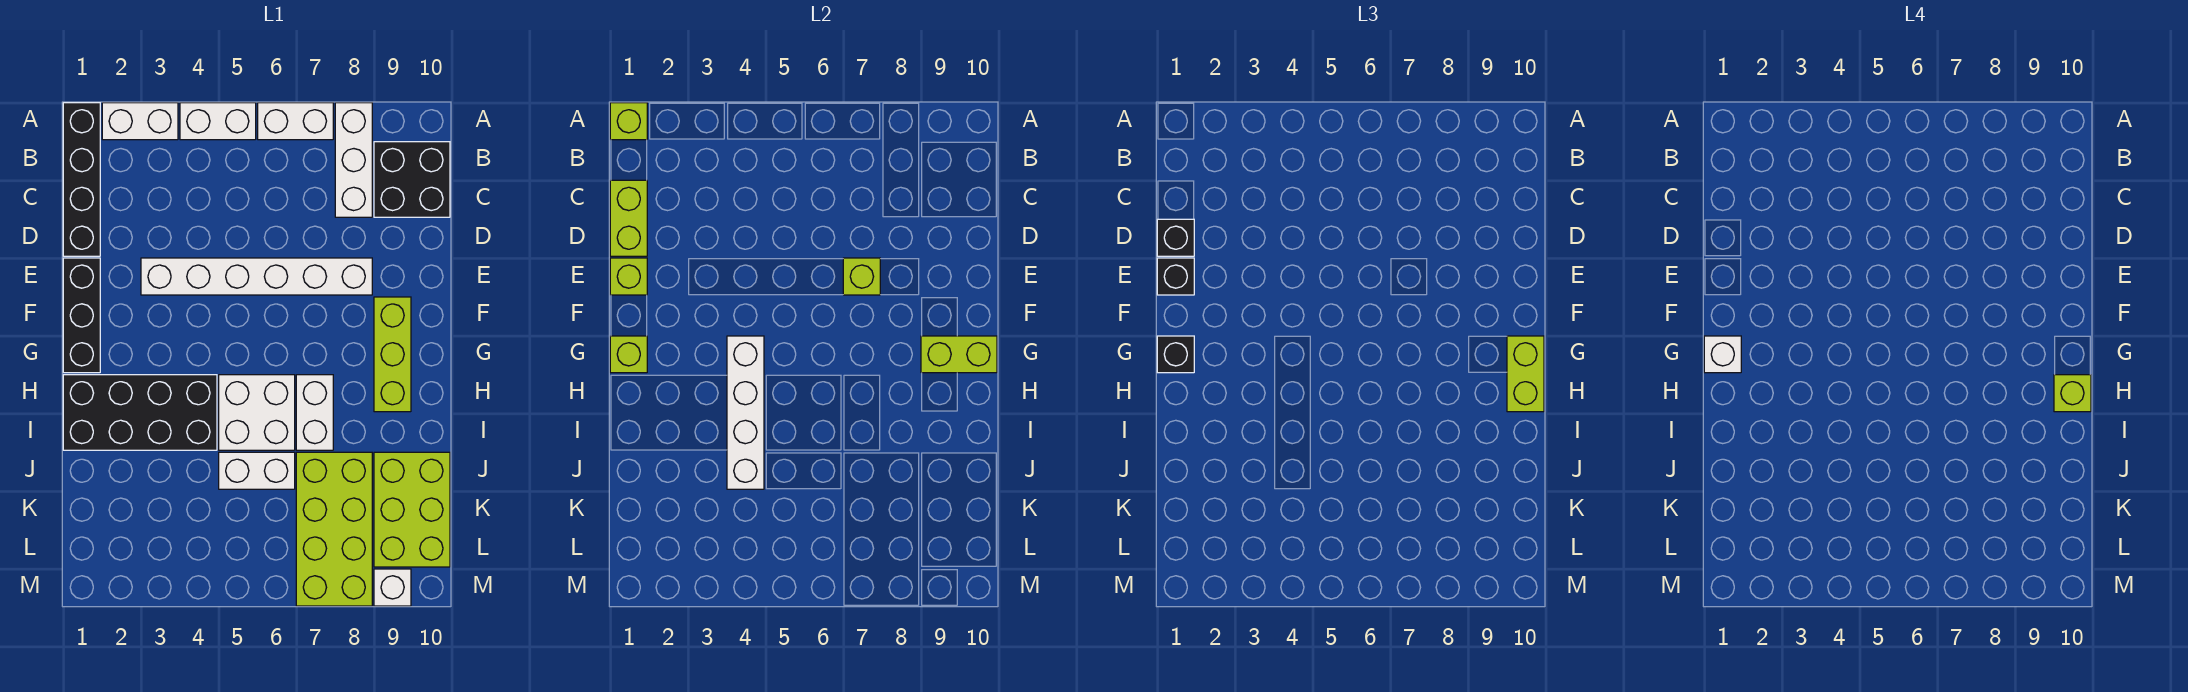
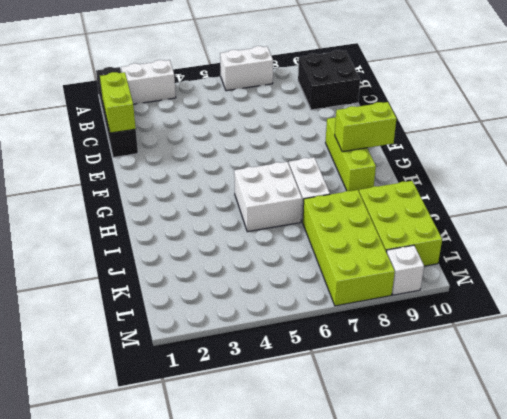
none -> white brick A4:A5 level 1
none -> white brick A8:C8 level 1
none -> black brick E1:G1 level 1

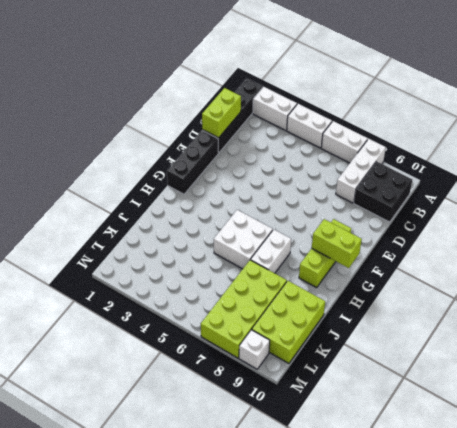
none -> white brick E3:E8 level 1
none -> black brick H1:I4 level 1
none -> white brick J5:J6 level 1

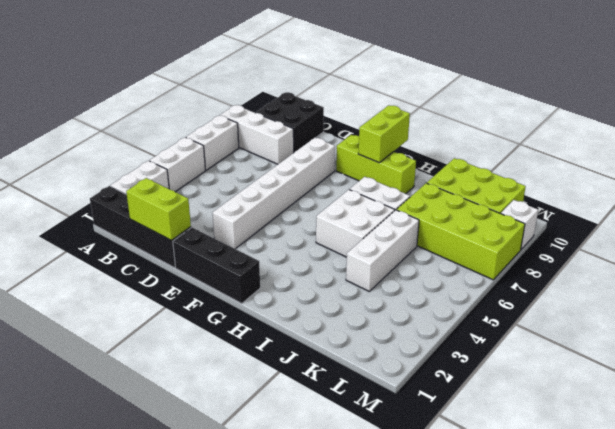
white brick J4:J6 level 1 -> white brick J5:J6 level 1
none -> black brick H1:I4 level 1
none -> lime brick A1 level 2
none -> lime brick E1 level 2

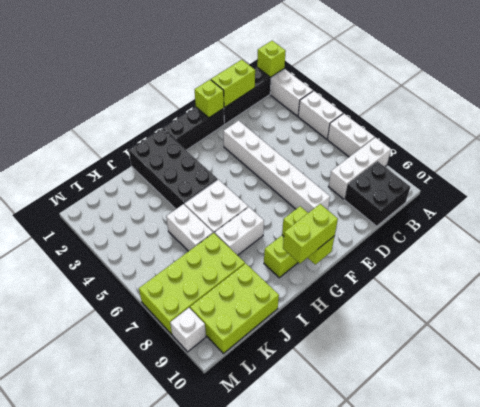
none -> lime brick E7 level 2
none -> lime brick G1 level 2
none -> white brick G4:J4 level 2

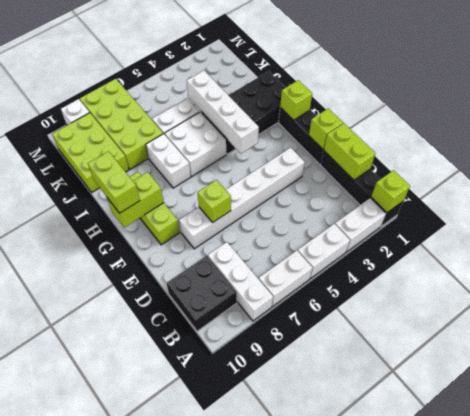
none -> black brick D1 level 3
none -> black brick E1 level 3
none -> black brick G1 level 3

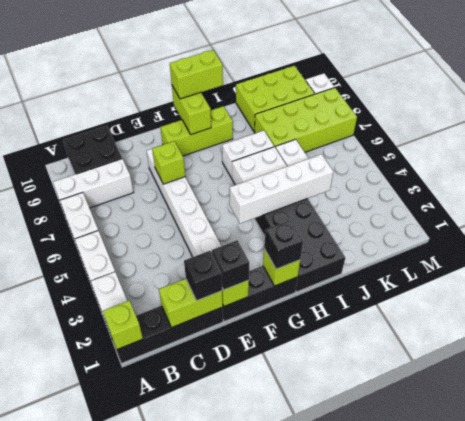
none -> white brick G1 level 4
none -> lime brick H10 level 4

